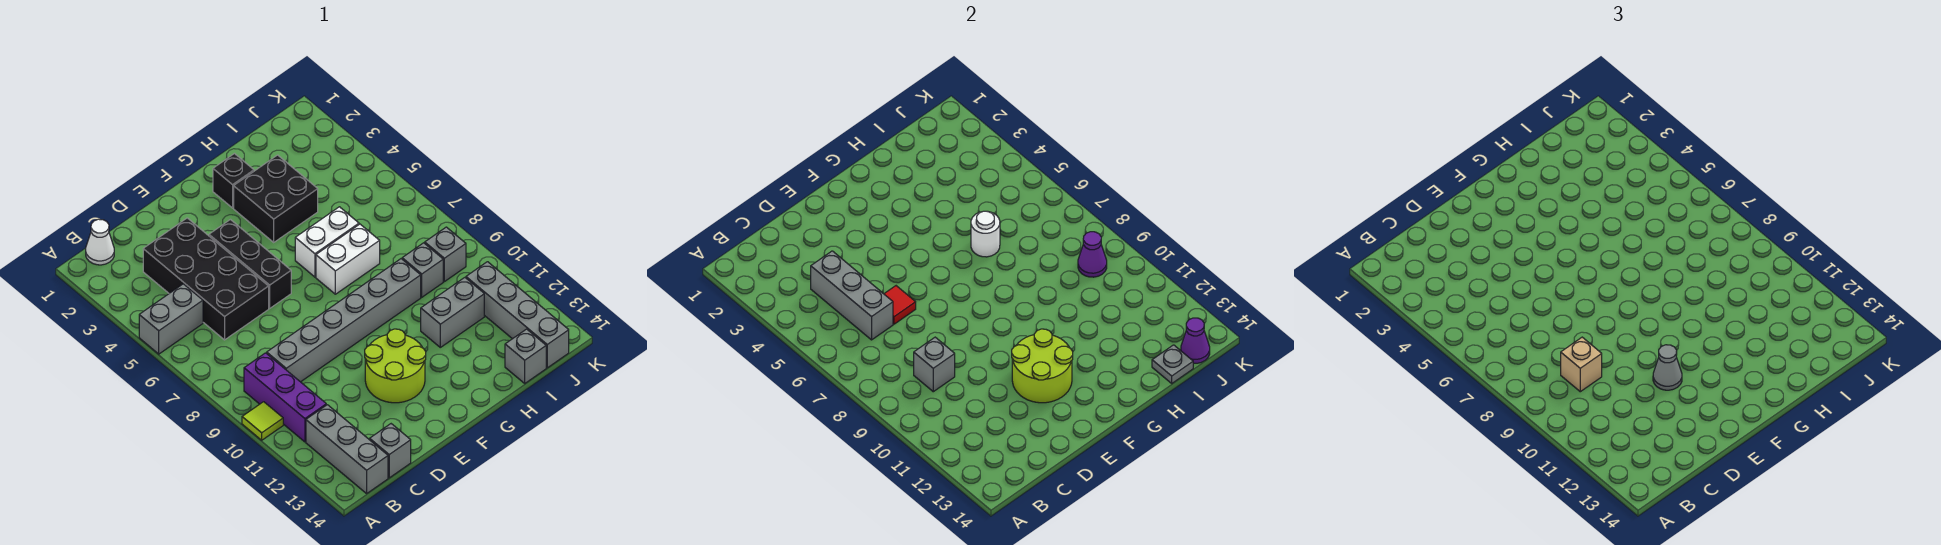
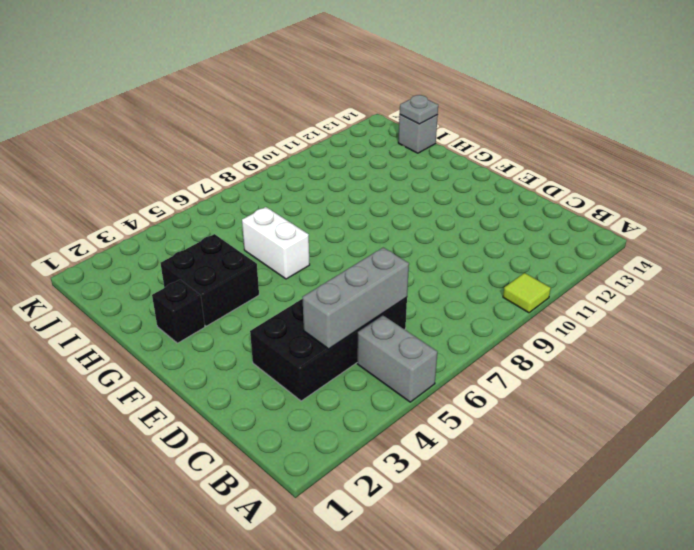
none -> white cone B1 level 1
none -> purple brick B9:B11 level 1
none -> grey brick B12:B14 level 1

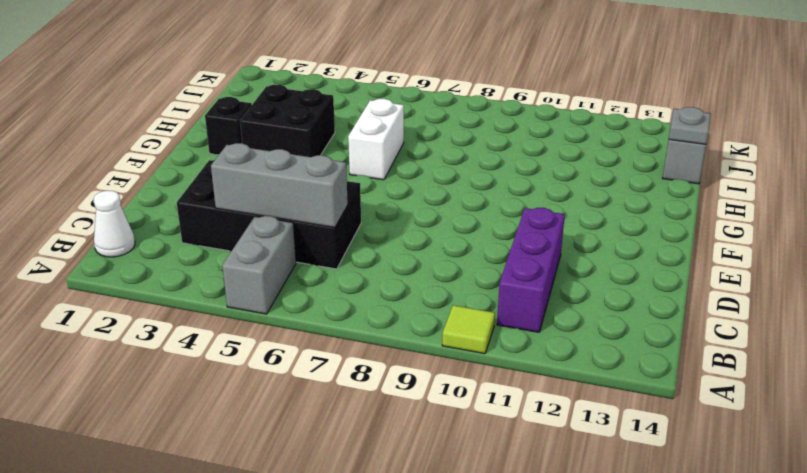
purple brick B11:D11 level 1 -> purple brick B9:B11 level 1
none -> grey brick B12:B14 level 1
none -> grey brick C9:H9 level 1
none -> grey brick C14 level 1

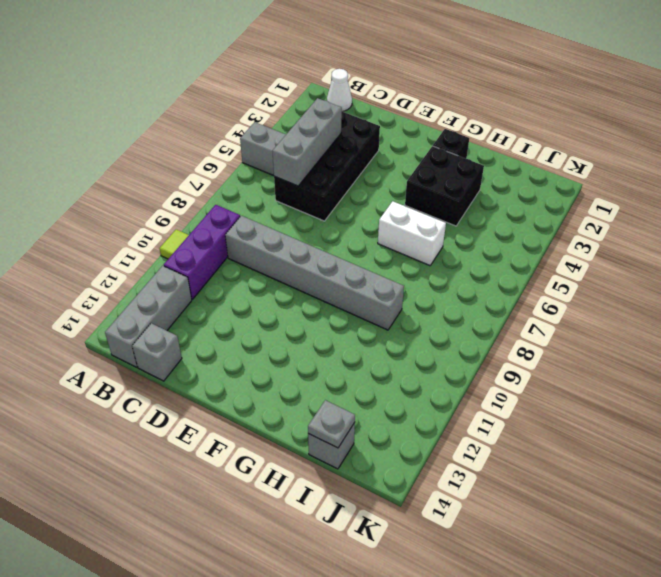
none -> black brick E4:E6 level 1
none -> lime round brick E11:F12 level 1
none -> white brick G7:H7 level 1

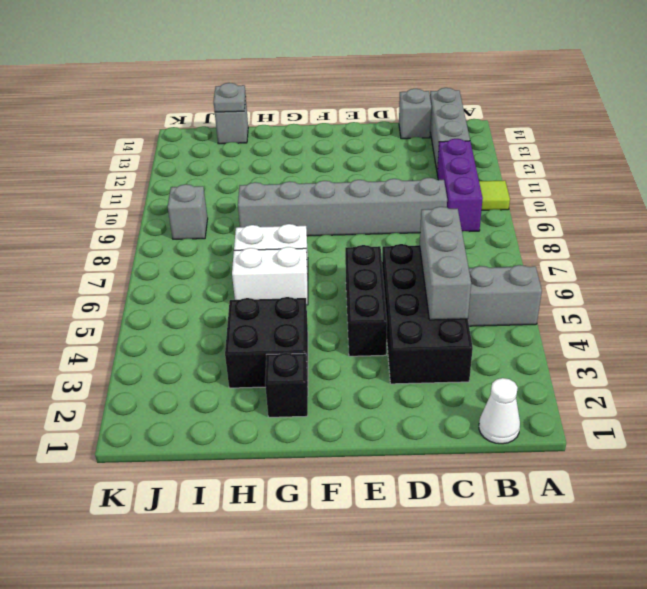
none -> lime round brick E11:F12 level 1
none -> grey brick H11:I11 level 1
none -> grey brick I9 level 1

